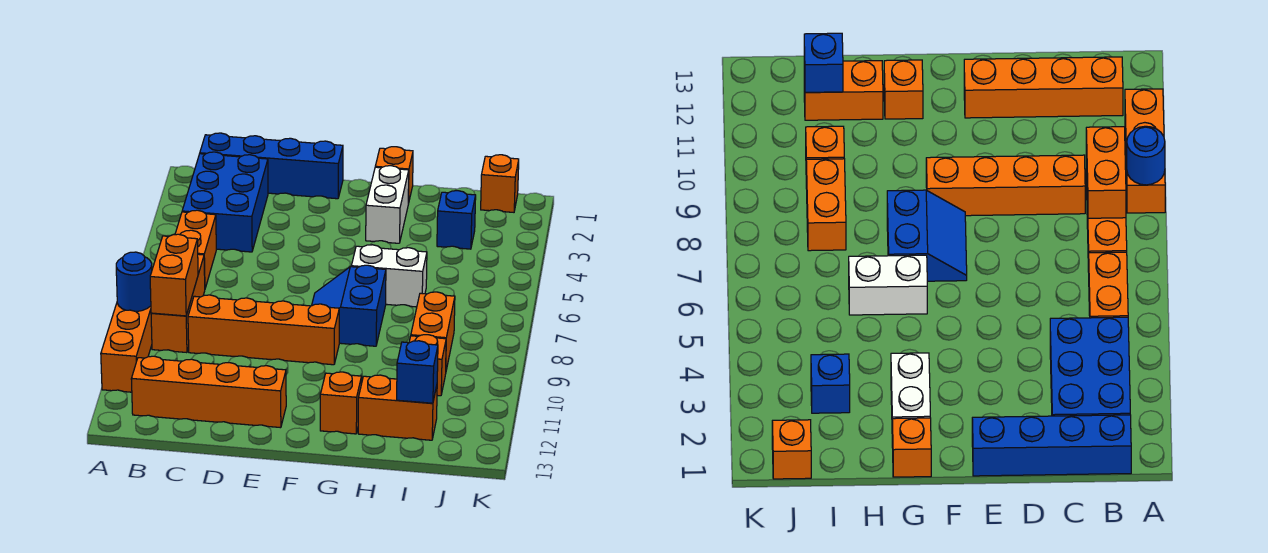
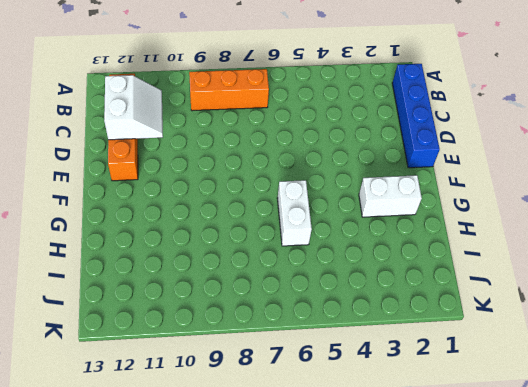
white slope C11:D12 level 2 top 12 -> none
none -> orange brick A9:A11 level 1
none -> blue brick B2:C4 level 1
none -> orange brick B5:B6 level 1

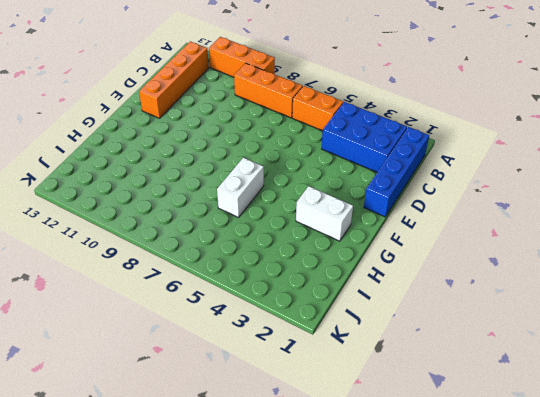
none -> orange brick C9:F9 level 1
none -> blue slope F7:G8 level 1 top G
none -> orange brick G1 level 1

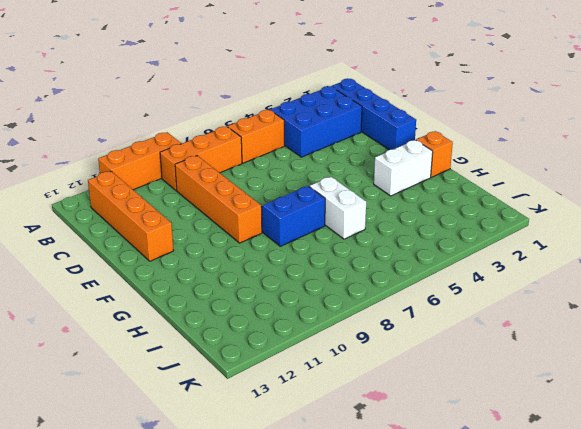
none -> orange brick G12 level 1
none -> orange brick H12:I12 level 1
none -> blue brick I3 level 1

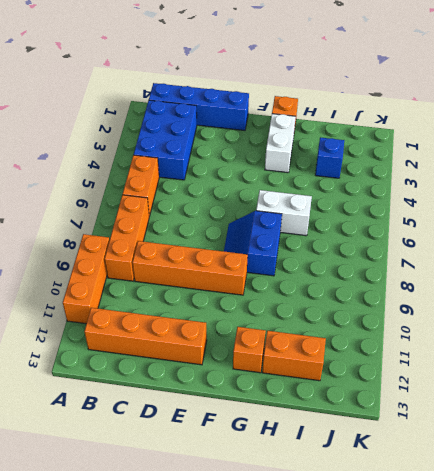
none -> orange brick I8:I9 level 1
none -> orange brick I10 level 1
none -> orange brick J1 level 1

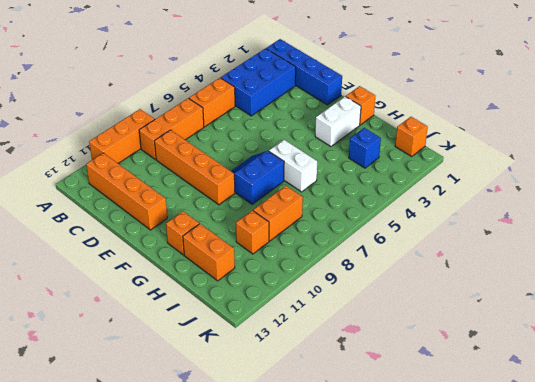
none -> blue round brick A9 level 2
none -> orange brick B8:B9 level 2
none -> blue brick I12 level 2

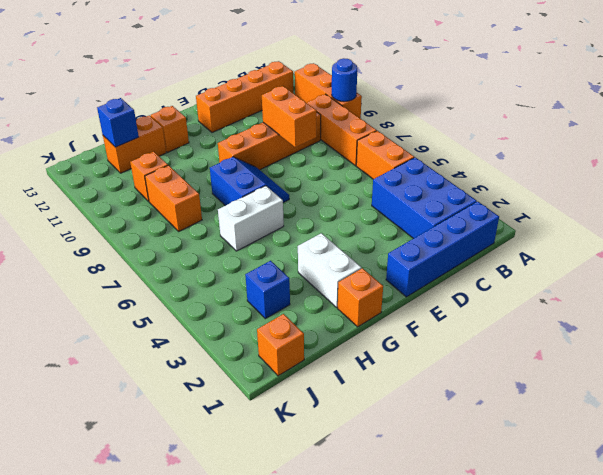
orange brick D8:D9 level 2 -> orange brick B8:B9 level 2

